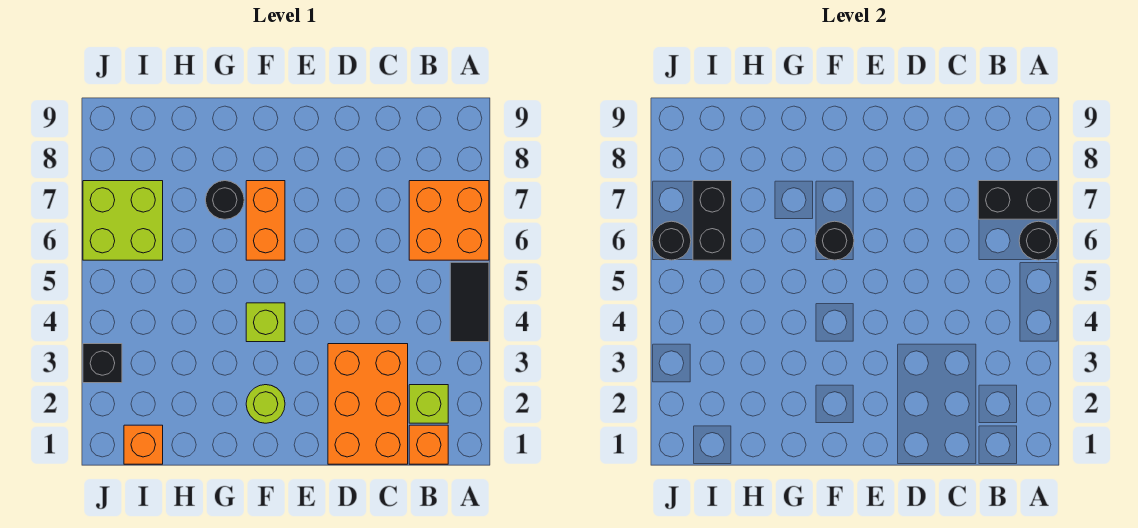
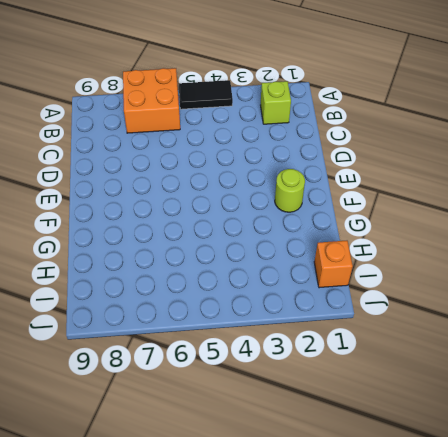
none -> orange brick B1 level 1
none -> orange brick C1:D3 level 1
none -> lime brick F4 level 1

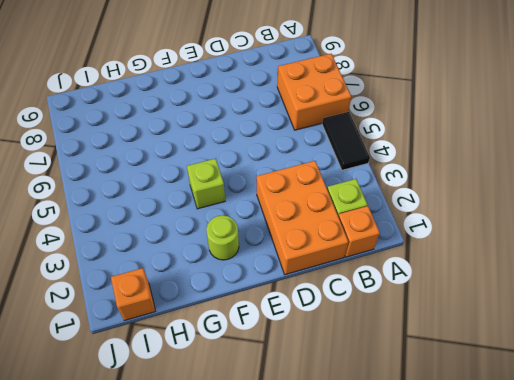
none -> orange brick F6:F7 level 1
none -> black round brick G7 level 1
none -> lime brick I6:J7 level 1

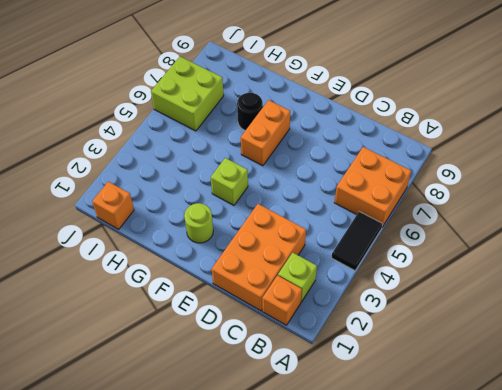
none -> black brick J3 level 1
none -> black round brick A6 level 2
none -> black brick A7:B7 level 2

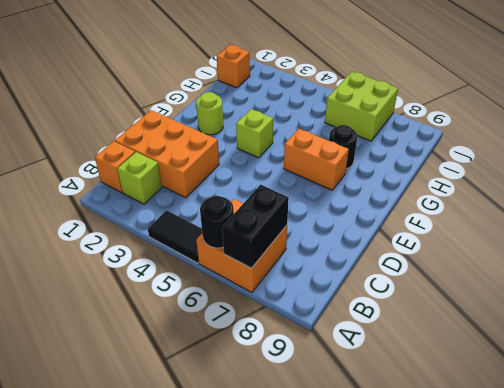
none -> black brick J3 level 1
none -> black round brick F6 level 2
none -> black brick I6:I7 level 2

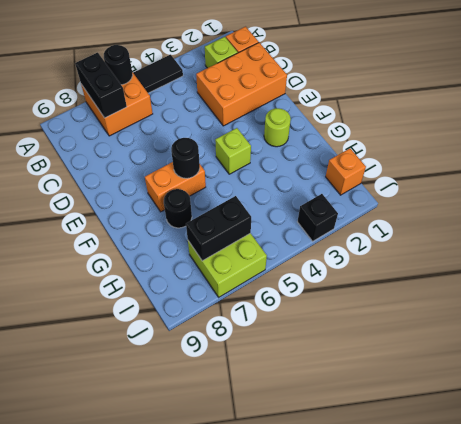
none -> black round brick J6 level 2

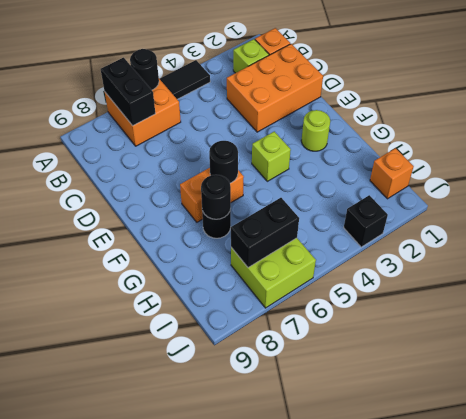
black round brick G7 level 2 -> black round brick J6 level 2

